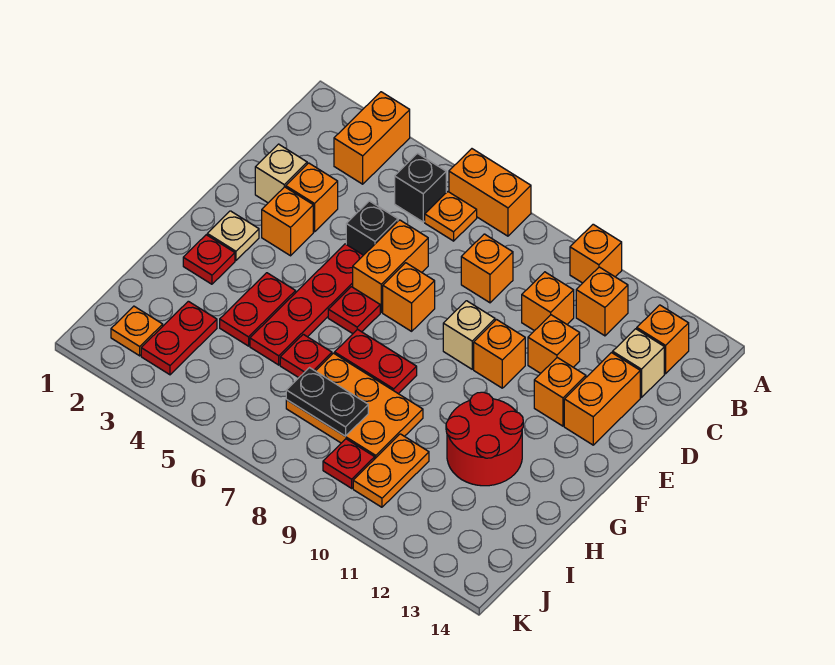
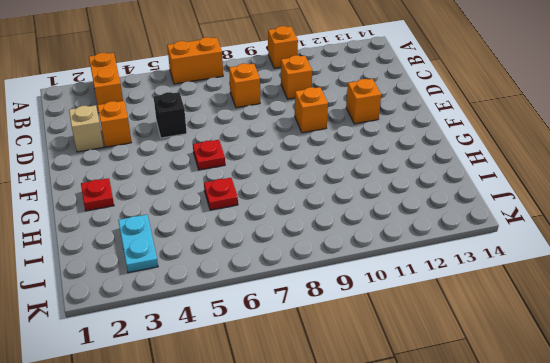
cyan plate I3:J3 level 1 -> red plate I3:J3 level 1
none -> black brick B5 level 1
none -> orange plate B6 level 1
none -> orange brick B11 level 1
none -> orange brick B13 level 1

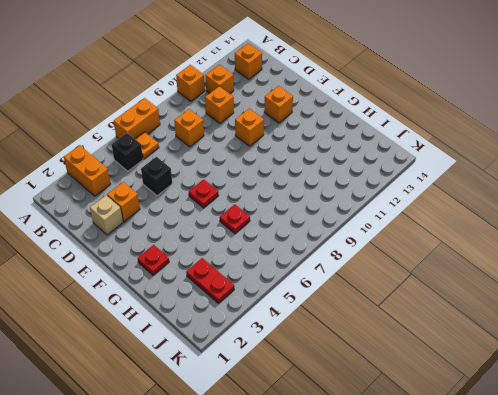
none -> tan brick C13 level 1
none -> orange brick D6:E6 level 1
none -> orange brick D11 level 1
none -> orange brick D13:E13 level 1

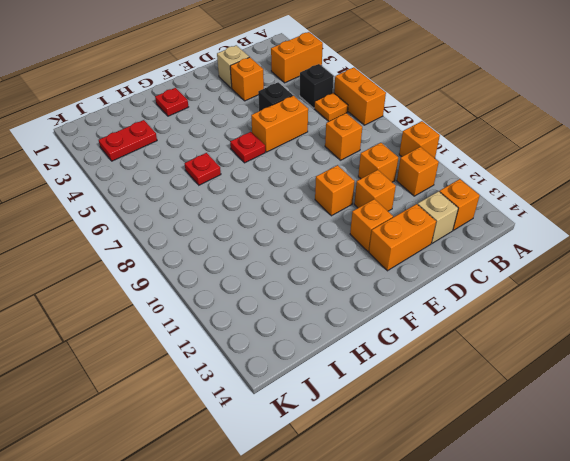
none -> orange brick E3 level 1
none -> red plate E5:H5 level 1
none -> orange brick E7 level 1
none -> tan brick E9 level 1

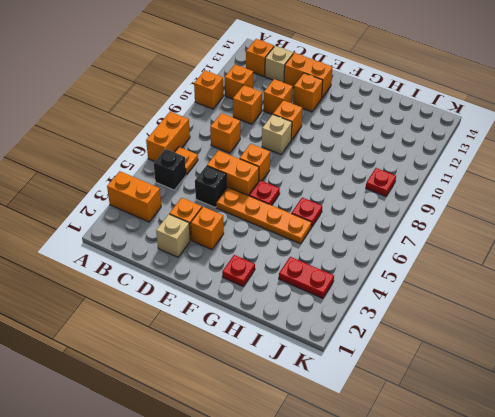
orange plate E5:H5 level 1 -> red plate E5:H5 level 1
none -> tan plate F2 level 1
none -> red plate G4:H4 level 1
none -> red plate G7:G8 level 1
none -> red round brick G11:H12 level 1

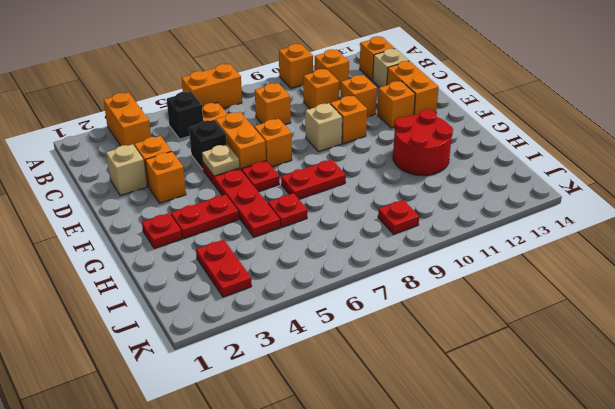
tan plate E5 level 2 -> tan plate F2 level 1
red plate G3:G4 level 1 -> red plate G4:H4 level 1
none -> orange plate H7:I9 level 1
none -> orange plate I10:J10 level 1
none -> orange plate J2 level 1
none -> black plate I7:I8 level 2

